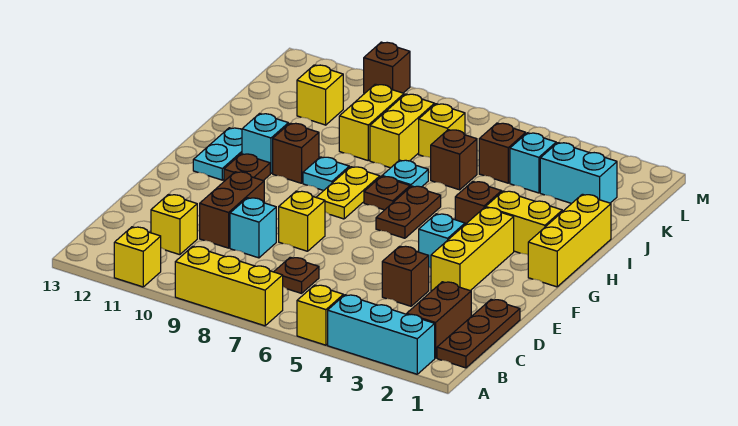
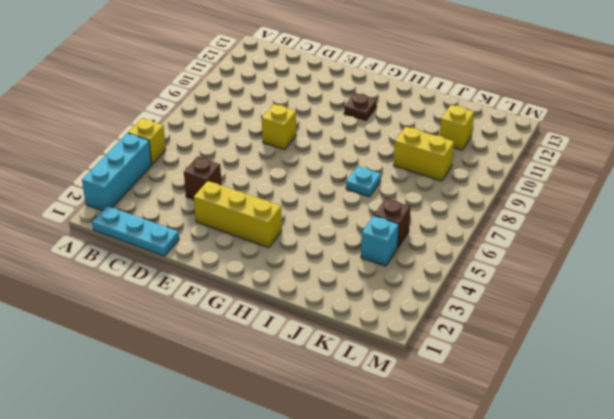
cyan plate B1:D1 level 1 -> brown plate B1:D1 level 1
none -> yellow brick A7:A9 level 1
none -> yellow brick A11 level 1
none -> brown brick B2:C2 level 1
none -> brown plate C7 level 1

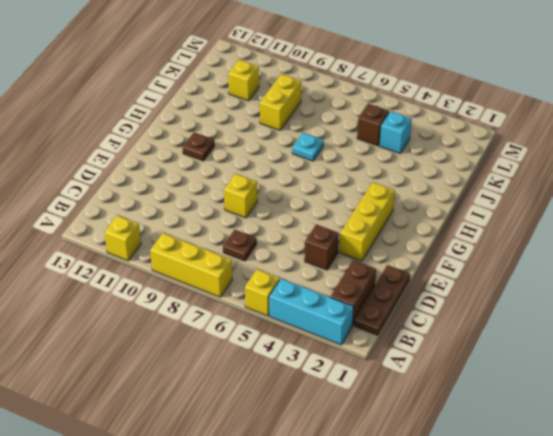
none -> yellow brick C11 level 1
none -> cyan brick D9 level 1
none -> brown brick D10:E10 level 1
none -> cyan brick F4 level 1

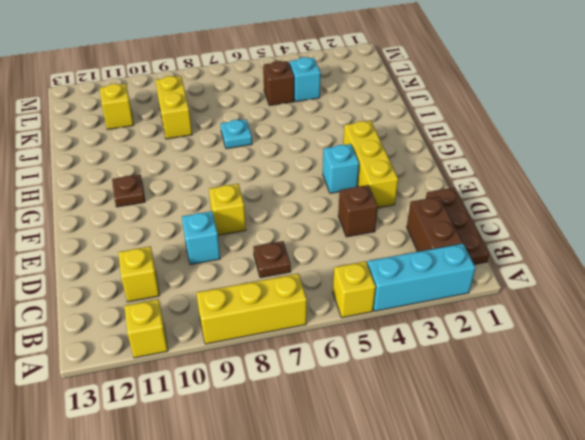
none -> brown brick D10:E10 level 1
none -> yellow brick G1:I1 level 1
none -> brown plate G6:H6 level 1
none -> yellow plate G8:H8 level 1

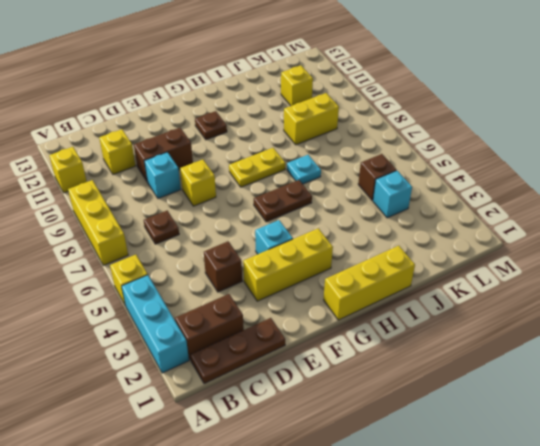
none -> cyan plate G12:H12 level 1
none -> yellow brick H2:H3 level 1
none -> brown brick H4 level 1
none -> brown plate H7 level 1

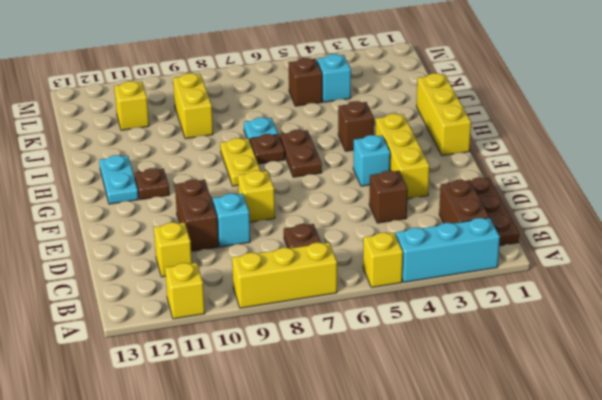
none -> yellow brick H2:H3 level 1
none -> cyan plate H9 level 1
none -> brown brick H10 level 1
none -> cyan brick H11 level 1

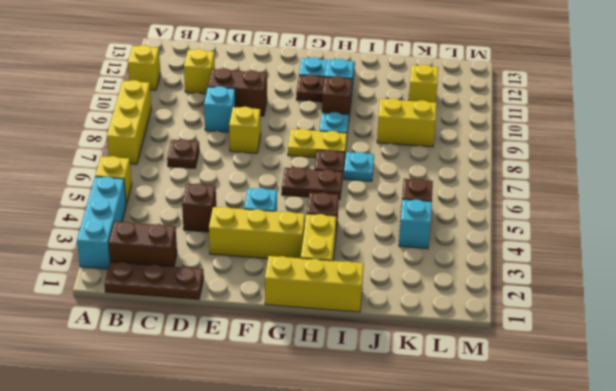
none -> brown brick J6 level 1
none -> yellow brick J8:K8 level 1
none -> cyan brick K2:K3 level 1
none -> yellow brick K7 level 1

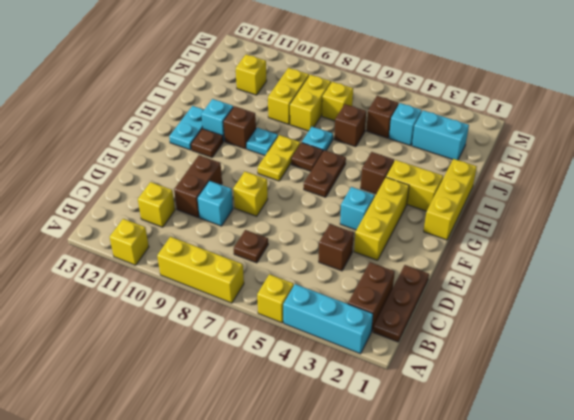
none -> brown brick M10 level 1

